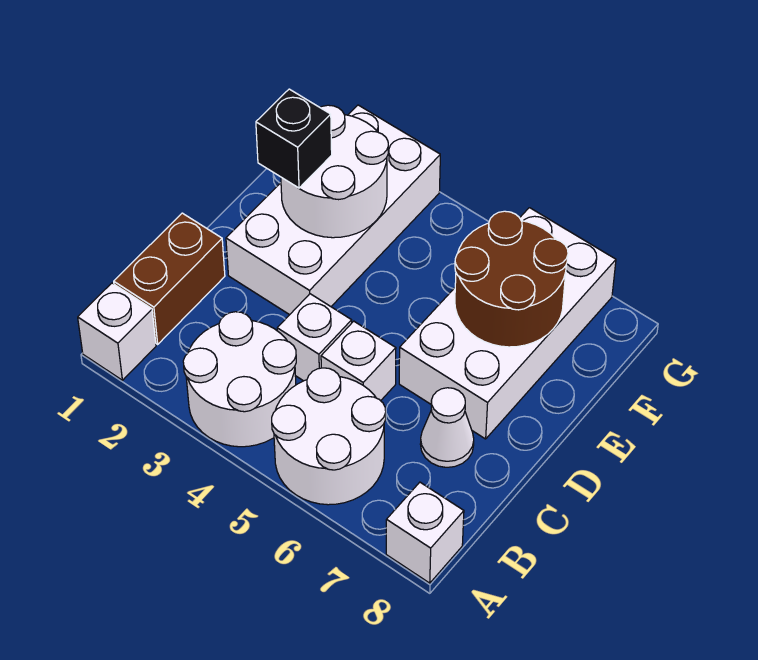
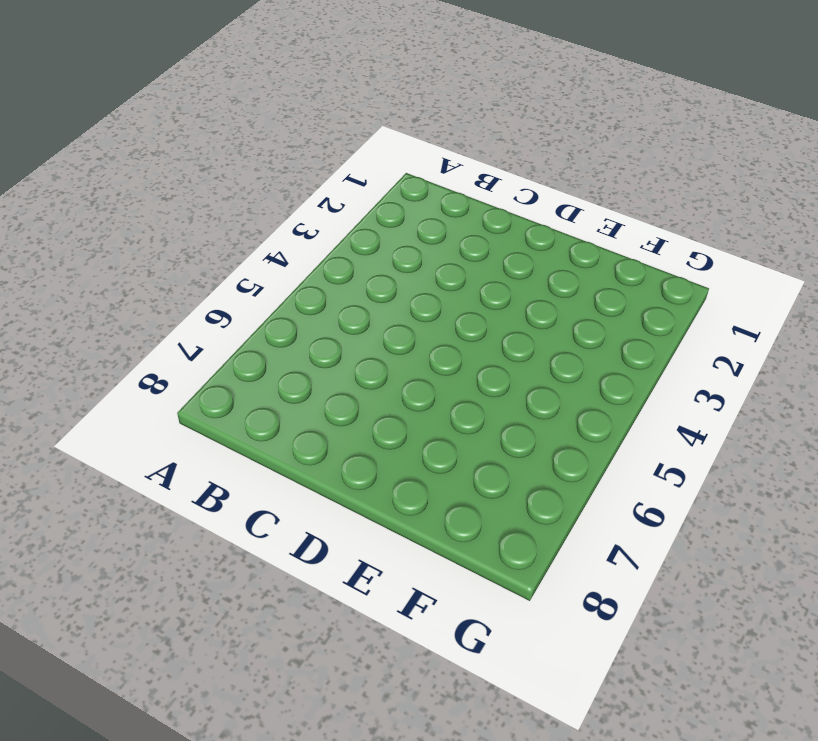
none -> white brick A1 level 1
none -> white round brick A3:B4 level 1
none -> white round brick A5:B6 level 1

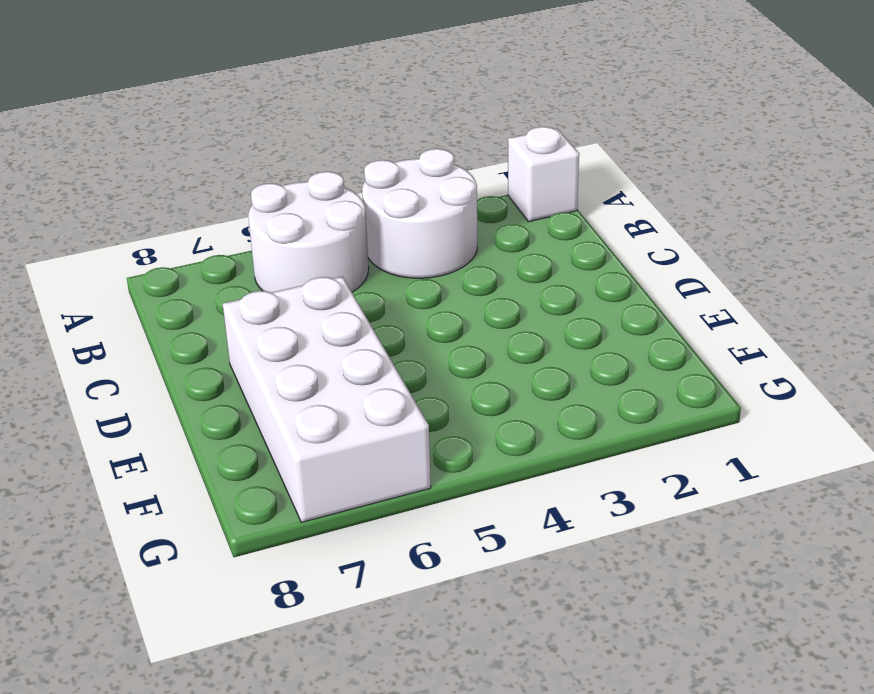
none -> white brick A8 level 1
none -> brown brick B1:C1 level 1
none -> white brick C4 level 1

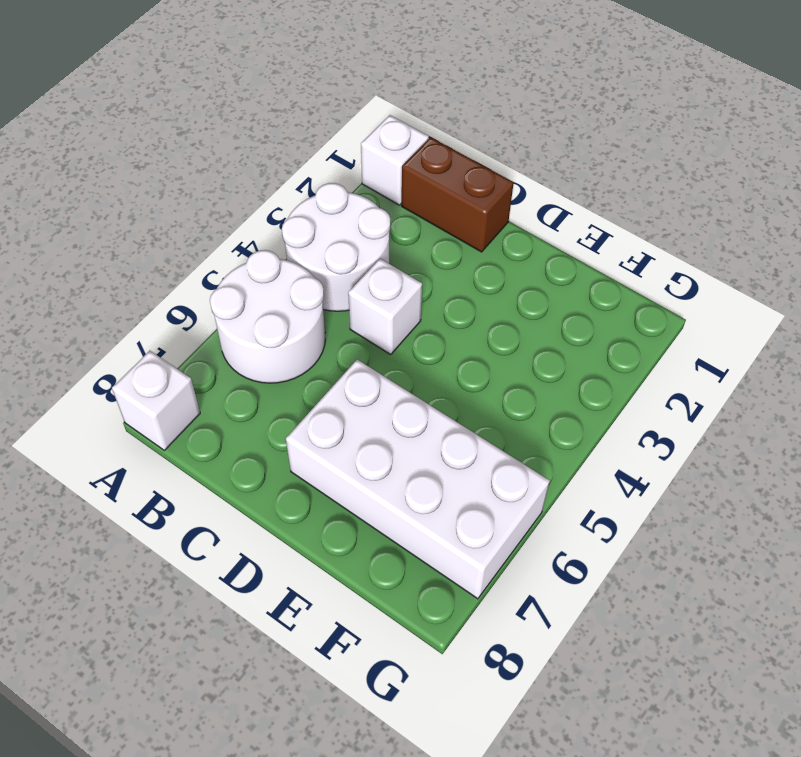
none -> white brick C5 level 1
none -> white cone C7 level 1
none -> white brick D2:G3 level 1

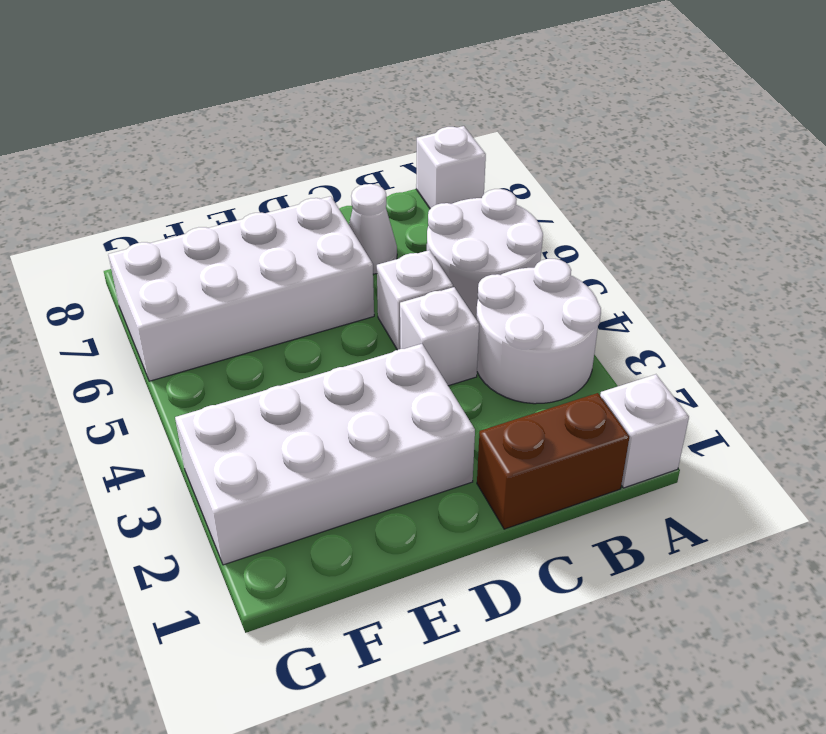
none -> white round brick E2:F3 level 2
none -> brown round brick E6:F7 level 2
none -> black brick E2 level 3

